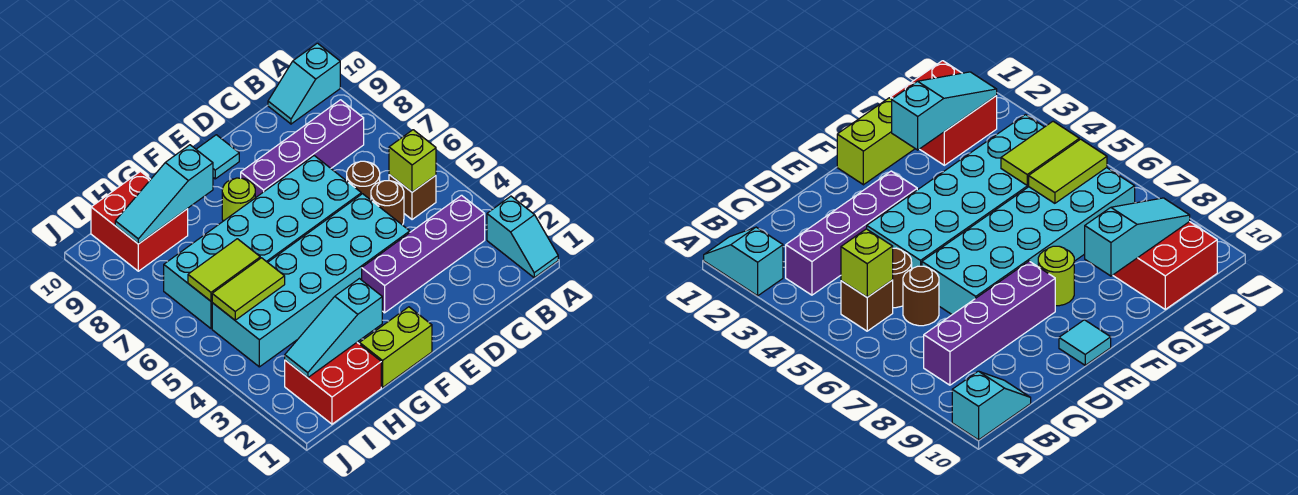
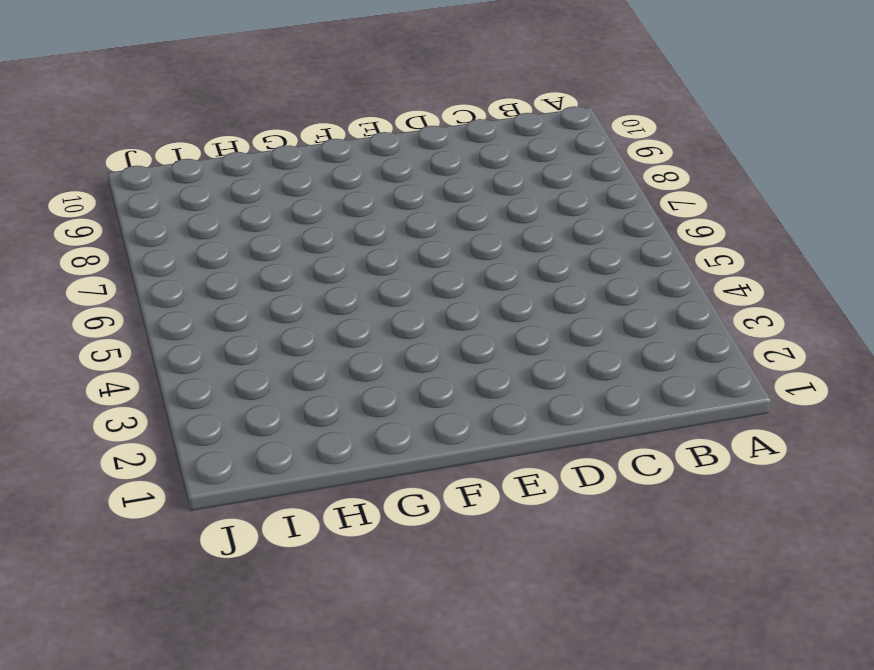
none -> cyan slope A1:A2 level 1 top 2
none -> cyan slope A10:B10 level 1 top A
none -> purple brick B3:E3 level 1

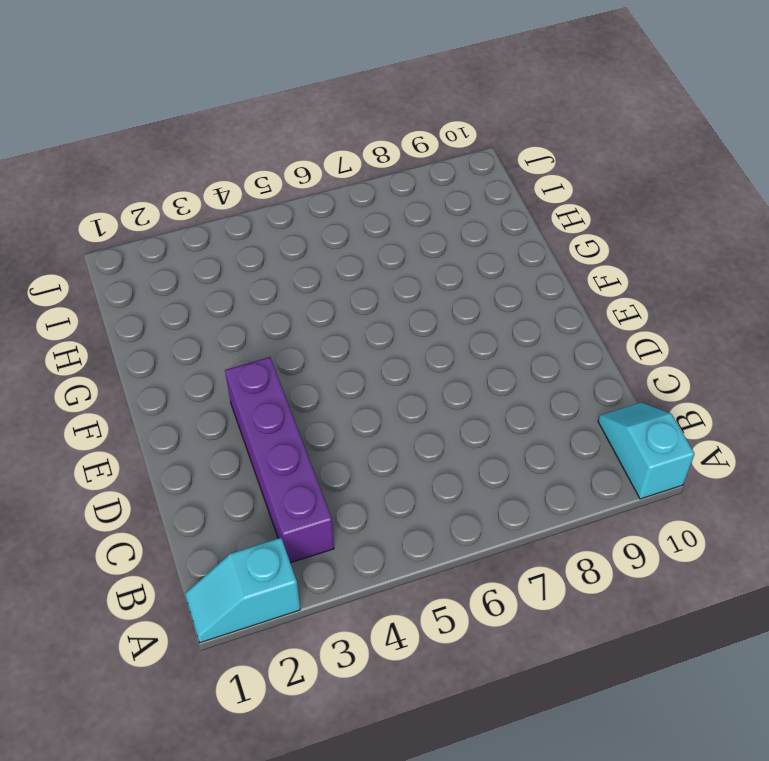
none -> brown brick B5 level 1
none -> purple brick B8:E8 level 1
none -> brown round brick C5 level 1

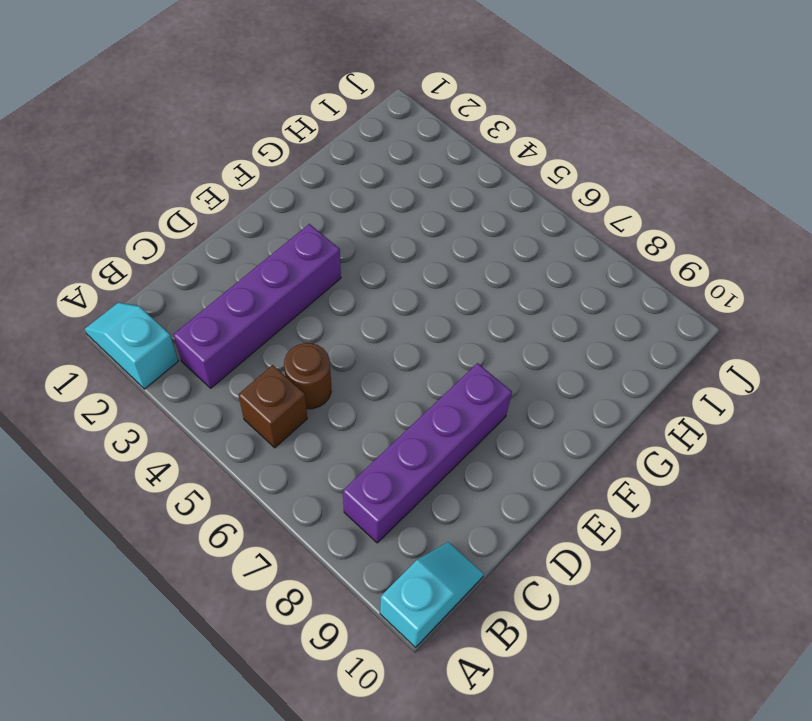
none -> brown round brick C6 level 1
none -> cyan brick D4:I5 level 1
none -> cyan brick D6:I7 level 1

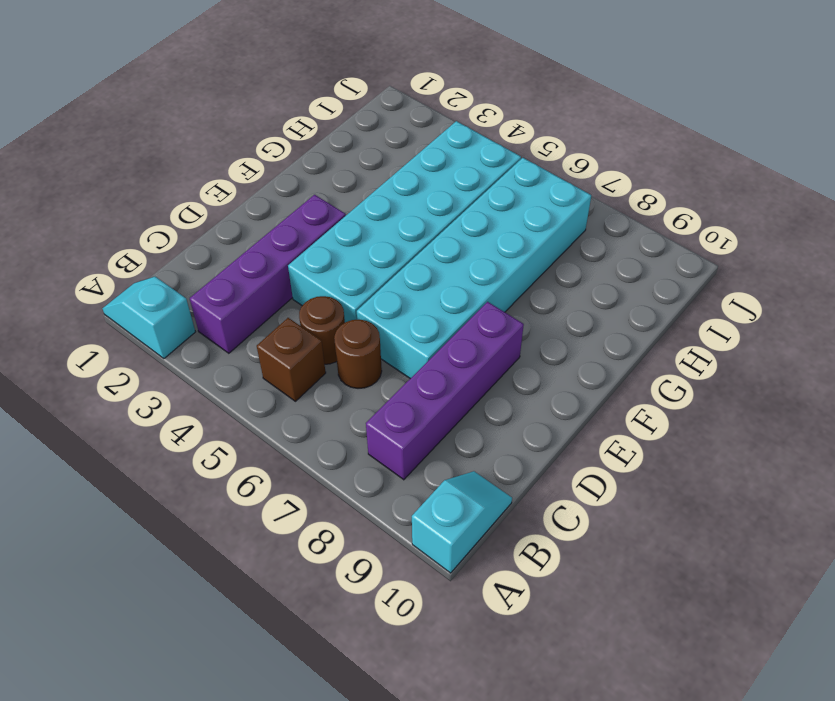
none -> cyan tile E10 level 1
none -> lime brick F1:G1 level 1
none -> lime round brick F8 level 1

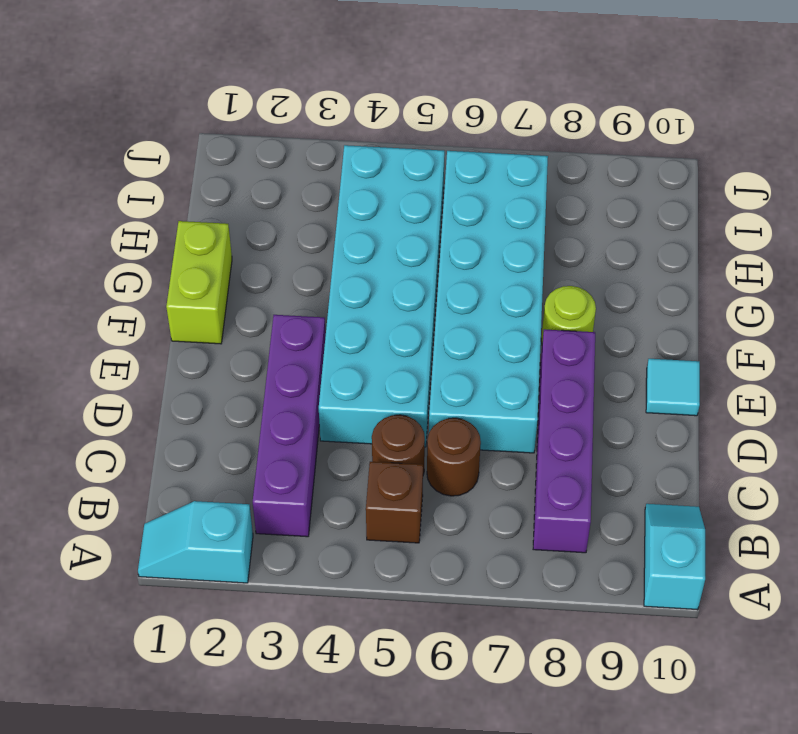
none -> red brick H1:I2 level 1
none -> red brick H9:I10 level 1
none -> lime brick B5 level 2

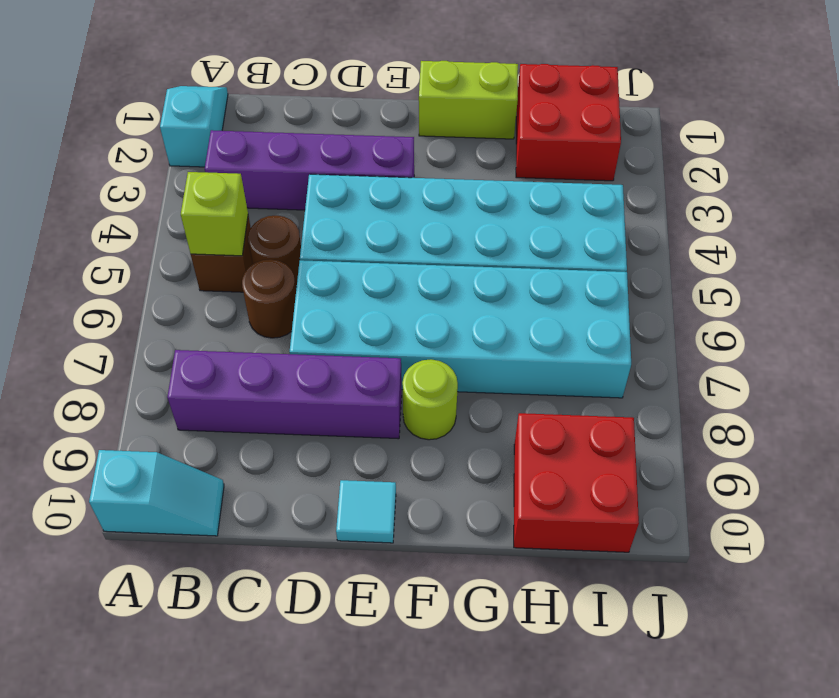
none -> cyan slope G2:I2 level 2 top G
none -> cyan slope G9:I9 level 2 top G
none -> lime tile H5:I5 level 2

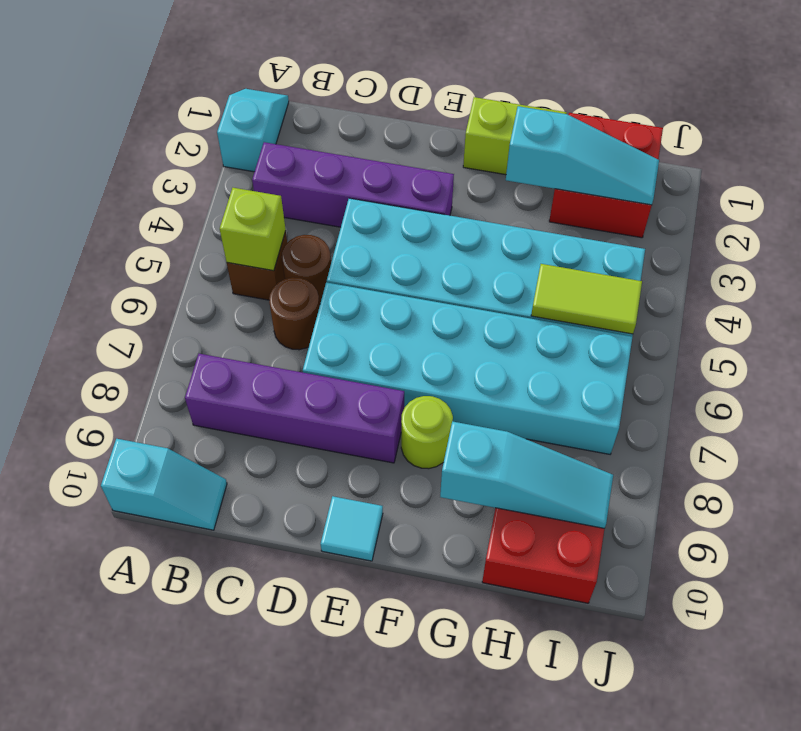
none -> lime tile H6:I6 level 2

